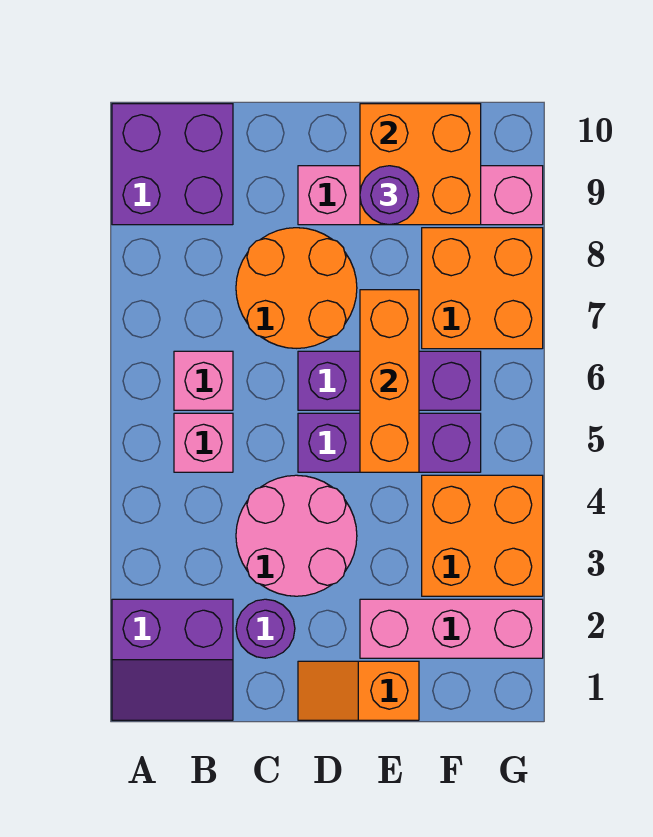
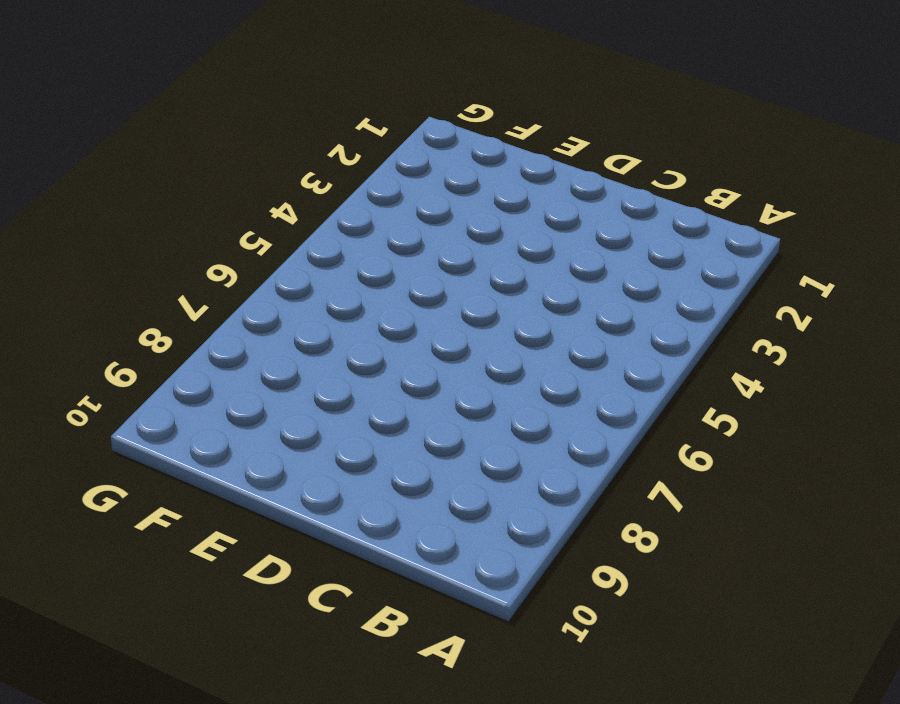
none -> purple slope A1:B2 level 1 top 2
none -> purple brick A9:B10 level 1
none -> pink brick B5 level 1

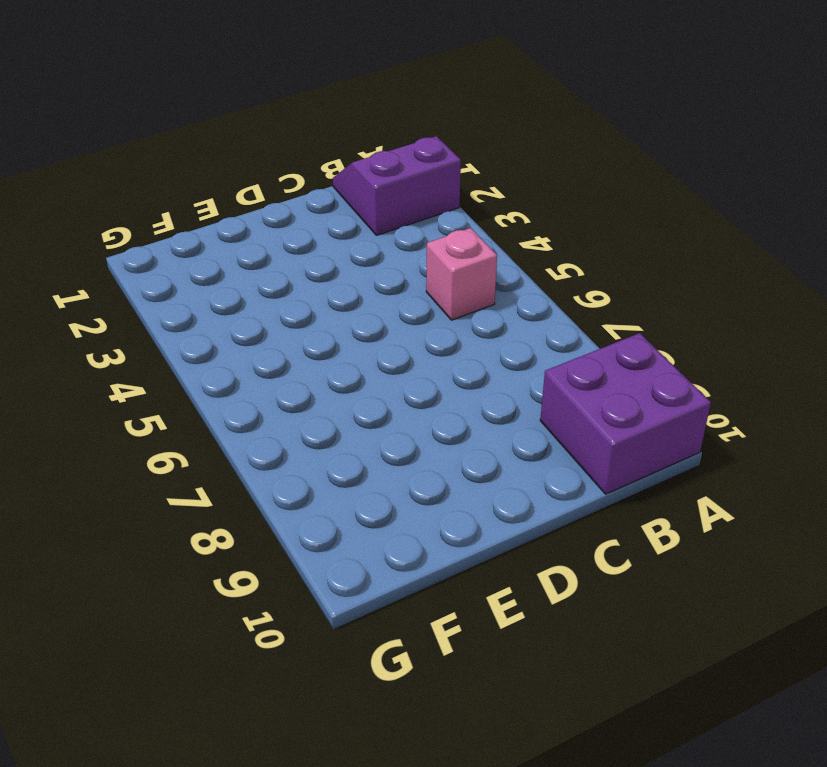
none -> pink brick B6 level 1
none -> purple round brick C2 level 1
none -> pink round brick C3:D4 level 1

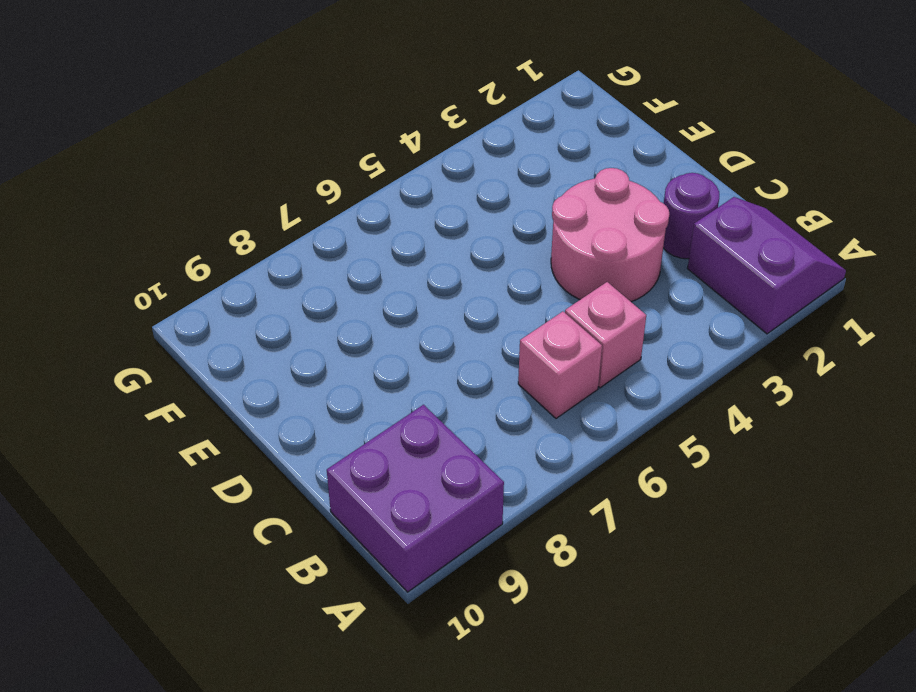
none -> orange round brick C7:D8 level 1
none -> orange slope D1:E1 level 1 top E
none -> purple brick D5:F5 level 1

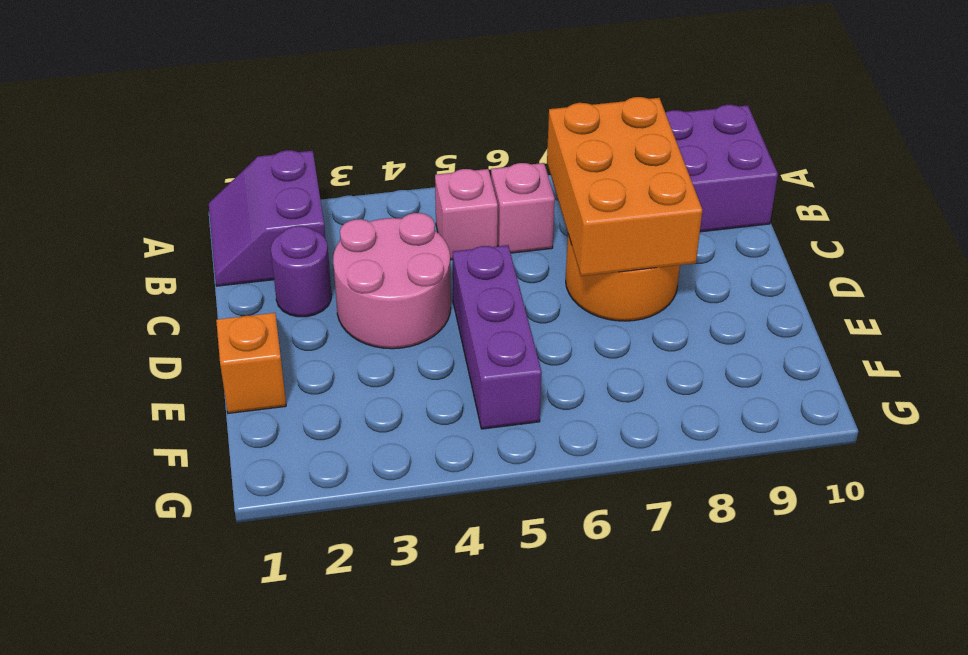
orange brick B7:D8 level 2 -> none
none -> purple brick D6:F6 level 1
none -> pink brick D9:G9 level 1
none -> pink brick E2:G2 level 1

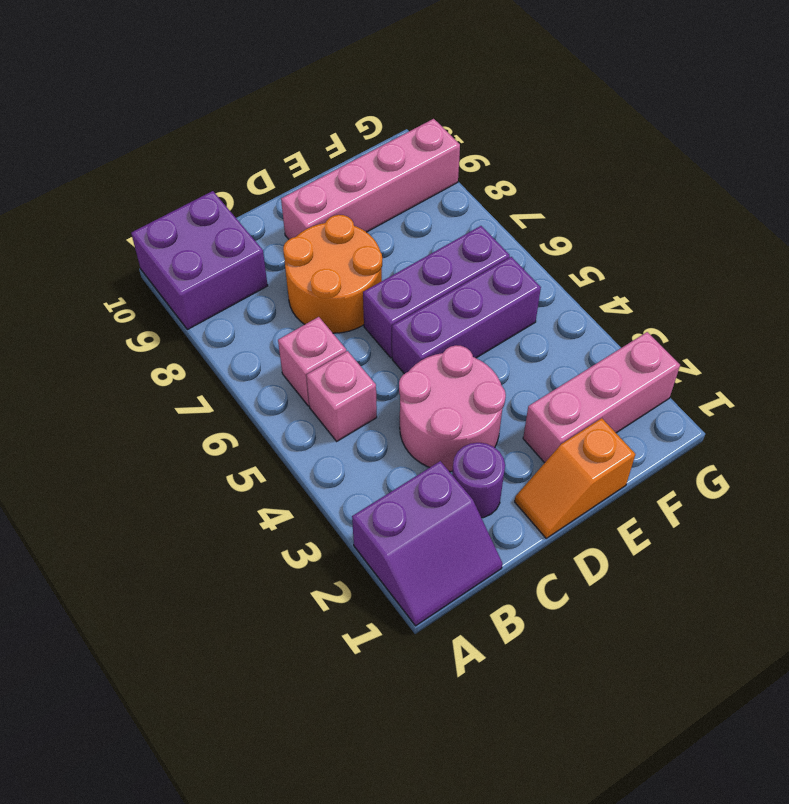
none -> orange brick F3:G4 level 1
none -> orange brick F7:G8 level 1
none -> orange brick E5:E7 level 2

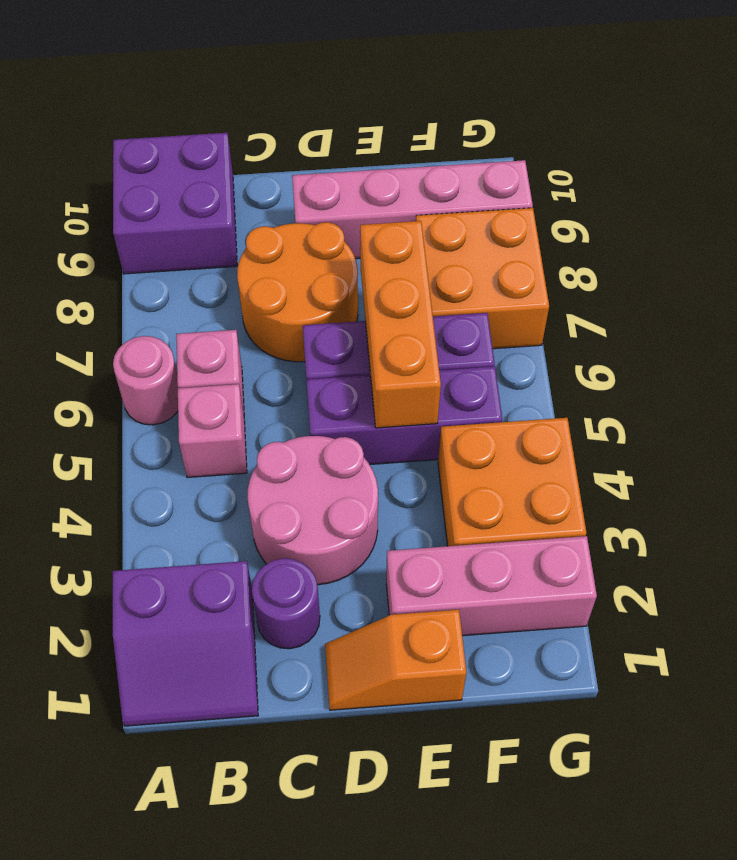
pink round brick A6 level 1 -> none
none -> orange brick E9:F10 level 2
none -> purple round brick E9 level 3

